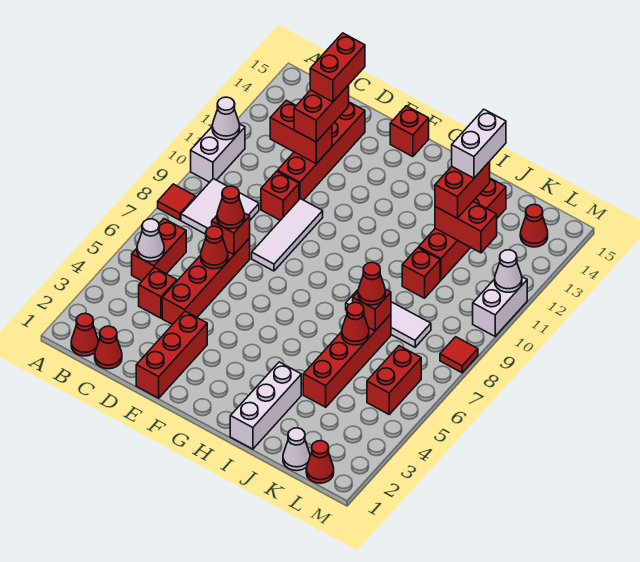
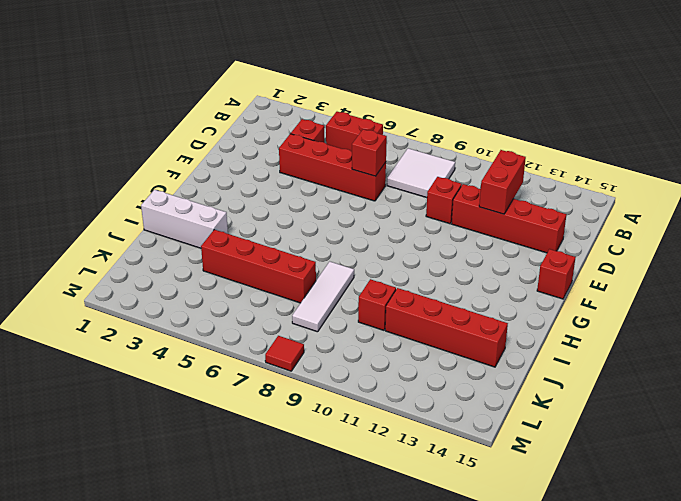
none -> red tile A8 level 1
none -> white brick A10:A11 level 1
none -> red cone B1 level 1
none -> red cone C1 level 1

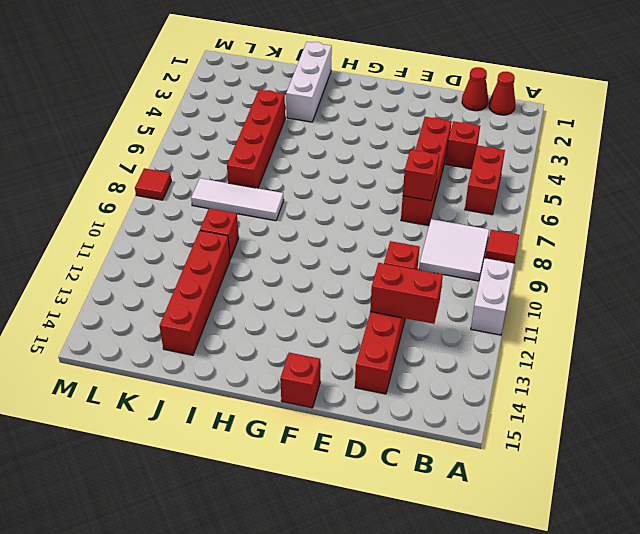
none -> red brick E1:E3 level 1
none -> white tile E8:E10 level 1
none -> white cone K1 level 1
none -> red cone L1 level 1

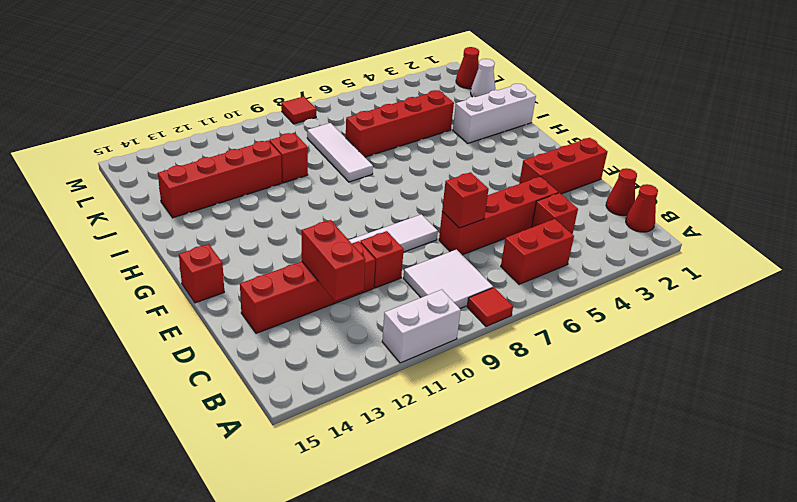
none -> red brick L5:L6 level 1
none -> red cone L14 level 1
none -> white brick M10:M11 level 1
none -> white cone A11 level 2

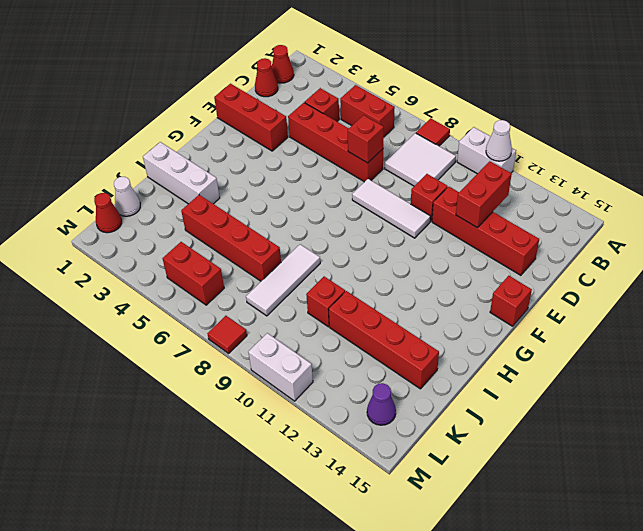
purple cone L14 level 1 -> red cone L14 level 1
none -> white cone B5 level 2
none -> red cone D6 level 2
none -> red cone J6 level 2
none -> red brick J7 level 2

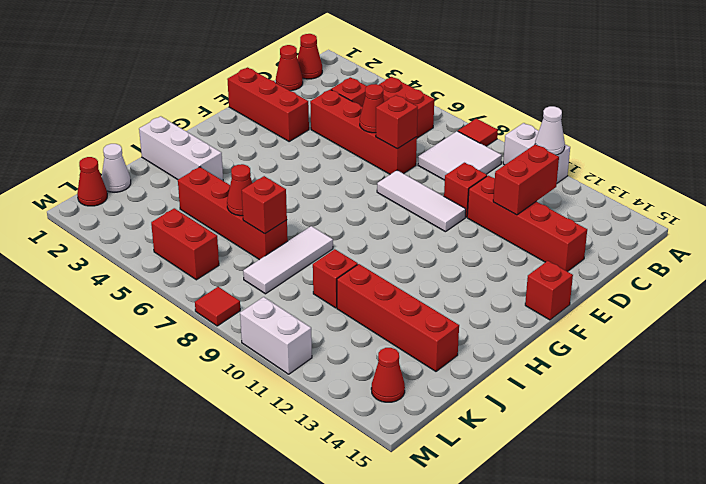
none -> white cone B5 level 2
none -> red brick J12:K12 level 2
none -> white cone M11 level 2
none -> red cone D7 level 3

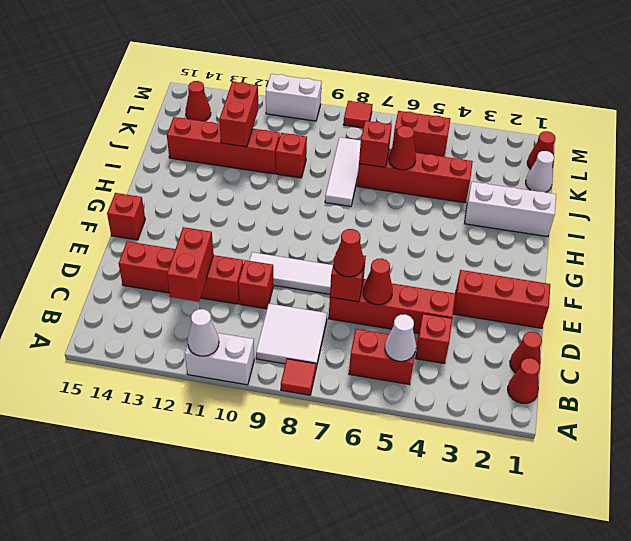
none -> white cone M11 level 2
none -> red brick D12:D13 level 3
none -> red cone J7 level 3
none -> red brick J12:J13 level 3

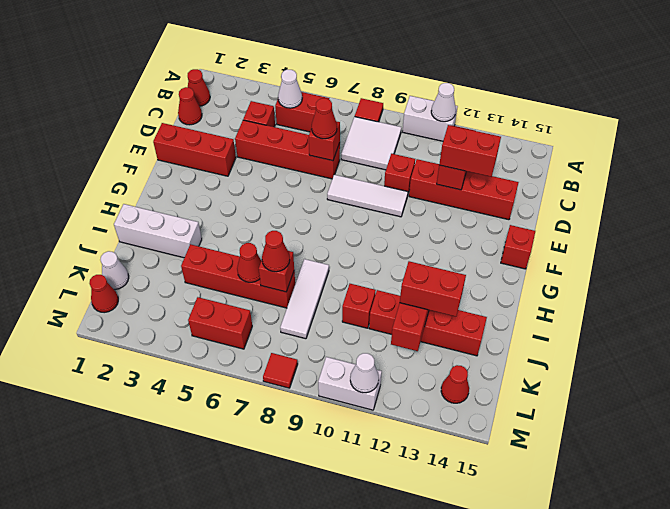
none -> red cone D6 level 2
none -> red brick D13:D14 level 4
none -> white brick J13:J14 level 4

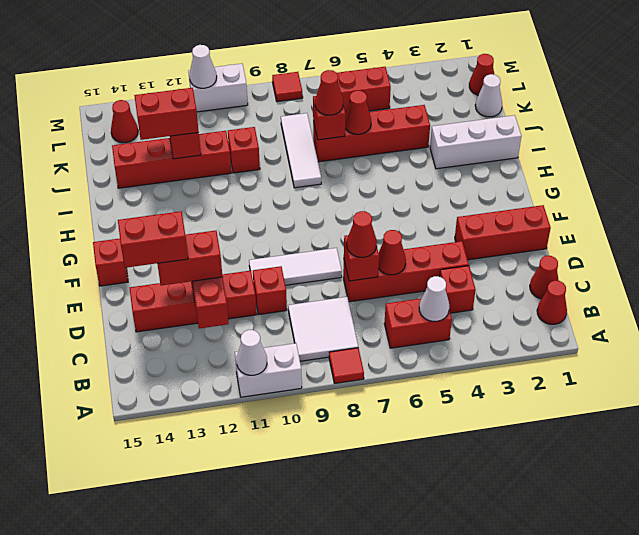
none -> white brick J13:J14 level 4

